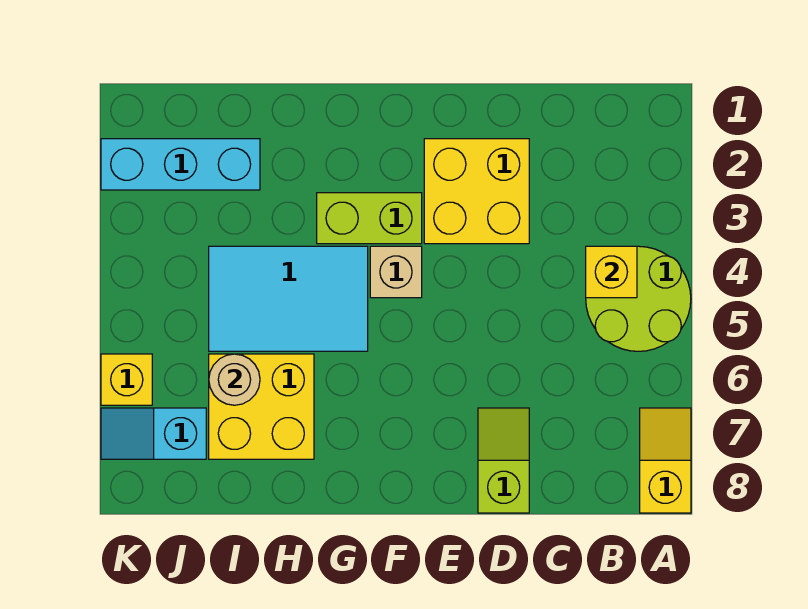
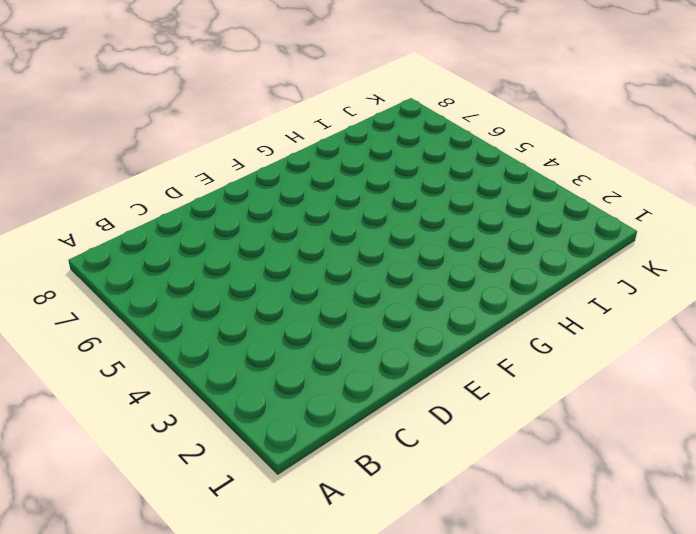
none -> lime round brick A4:B5 level 1
none -> yellow slope A7:A8 level 1 top 8
none -> yellow brick D2:E3 level 1

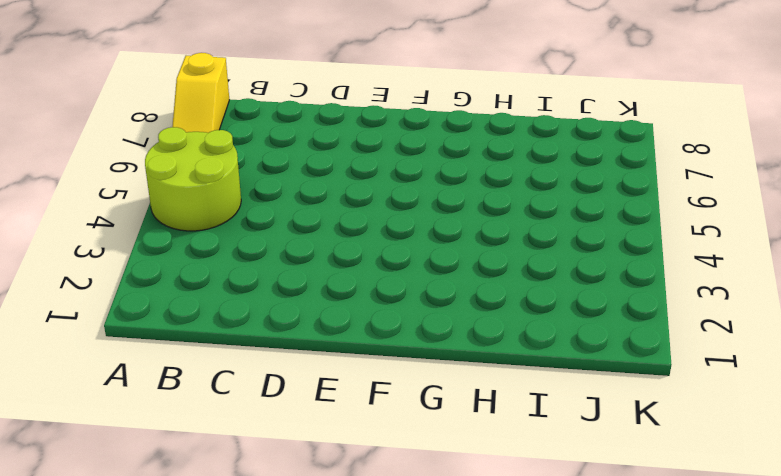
none -> yellow brick D2:E3 level 1
none -> lime slope D7:D8 level 1 top 8
none -> lime brick F3:G3 level 1

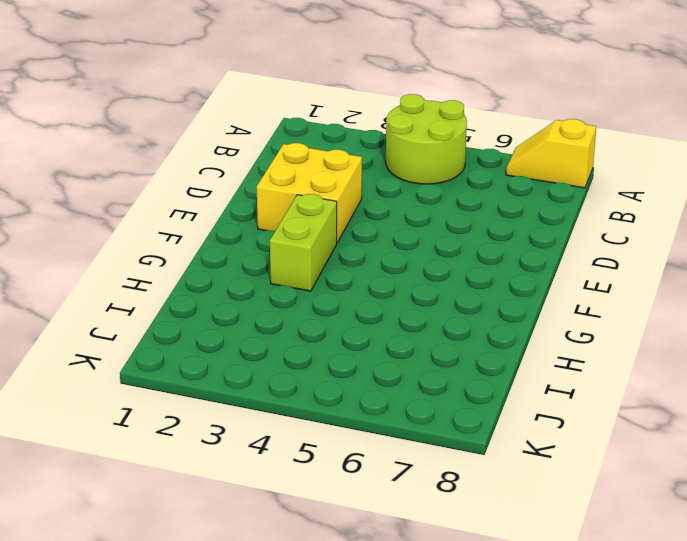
none -> lime slope D7:D8 level 1 top 8
none -> tan brick F4 level 1
none -> cyan tile G4:I5 level 1

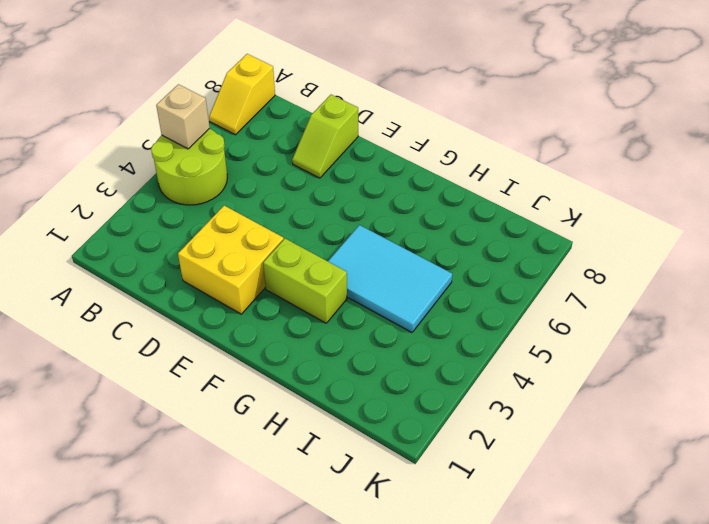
tan brick A5 level 2 -> tan brick F4 level 1
none -> yellow brick H6:I7 level 1
none -> cyan brick I2:K2 level 1
none -> cyan slope J7:K7 level 1 top J

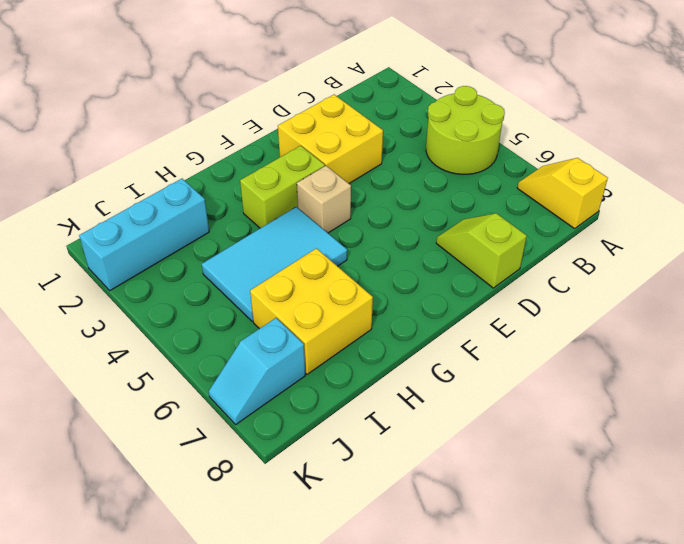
none -> yellow brick K6 level 1
none -> yellow brick B4 level 2
none -> tan round brick I6 level 2

